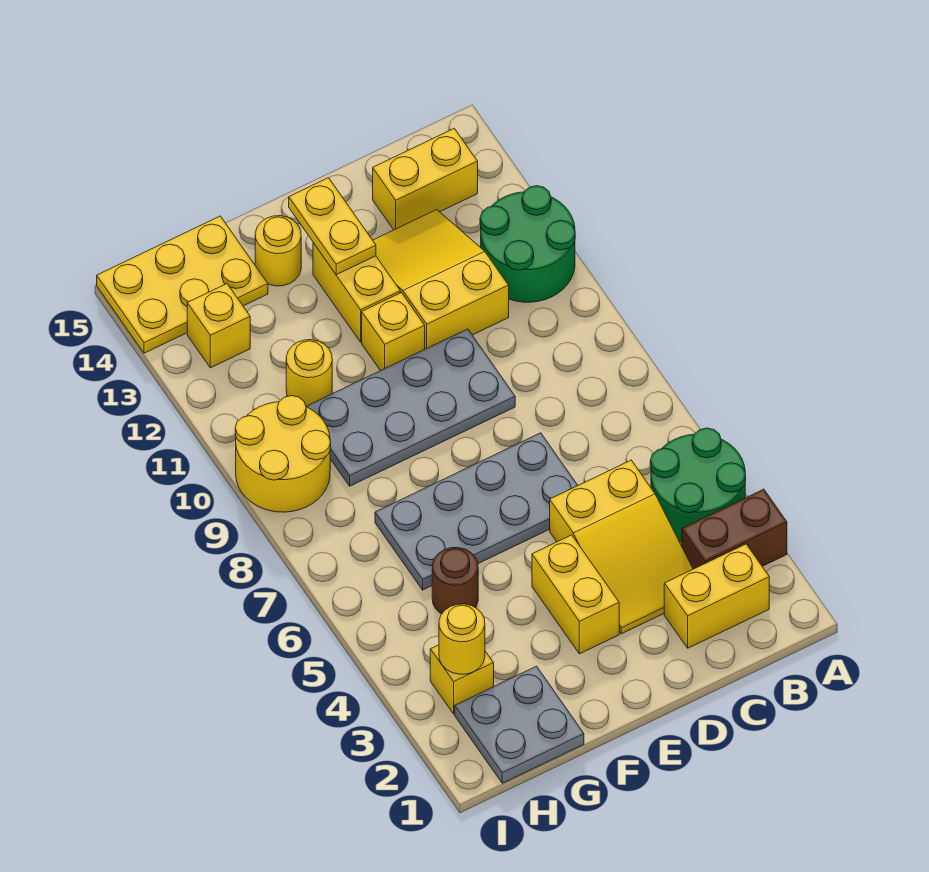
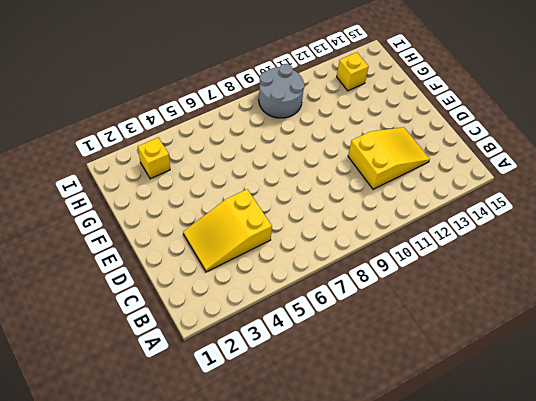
grey round brick H9:I10 level 1 -> yellow round brick H9:I10 level 1
none -> brown brick A3:B3 level 1
none -> green round brick A4:B5 level 1
none -> green round brick A11:B12 level 1

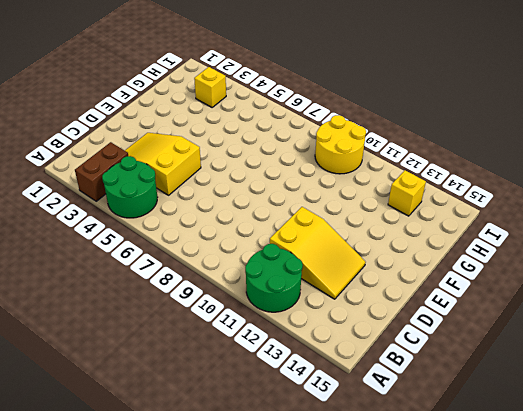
none -> yellow brick B2:C2 level 1
none -> yellow brick B14:C14 level 1
none -> grey plate D6:G7 level 1

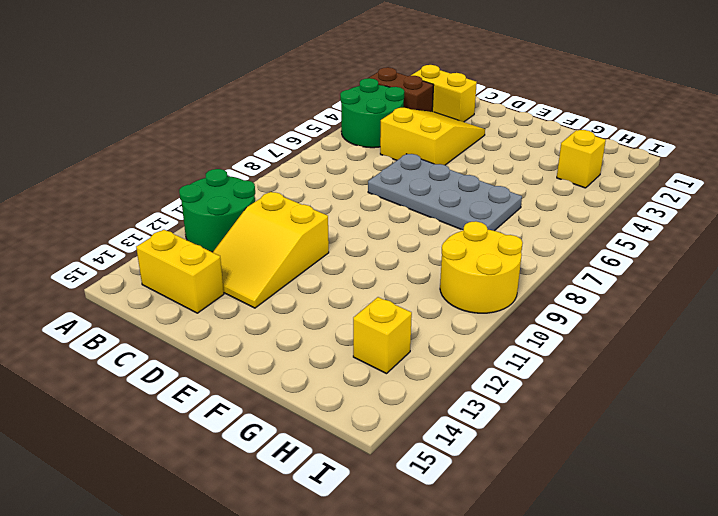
none -> grey plate D9:G10 level 1
none -> yellow brick E3:E4 level 1
none -> yellow brick E11 level 1

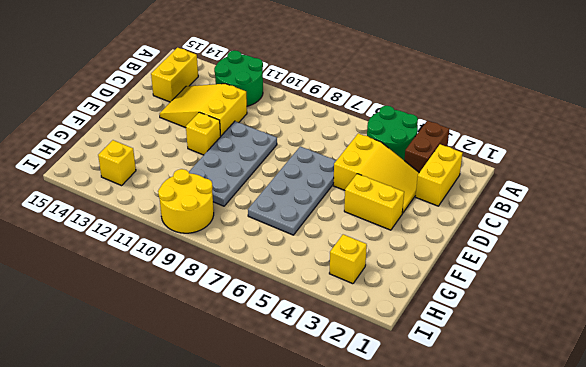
none -> yellow brick E12:E13 level 1
none -> yellow round brick F14 level 1
none -> grey plate G1:H2 level 1

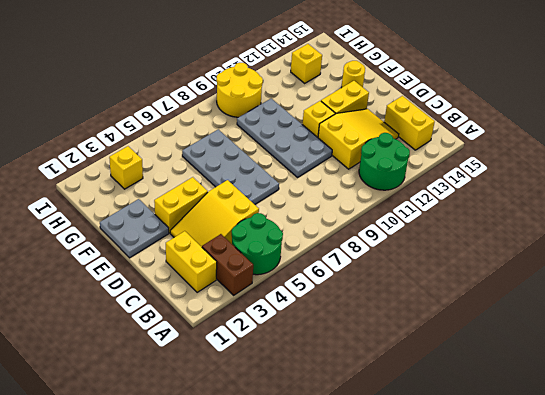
grey plate E1:F2 level 1 -> grey plate G1:H2 level 1
none -> brown round brick G5 level 1
none -> yellow round brick G11 level 1
none -> yellow plate G14:I15 level 1

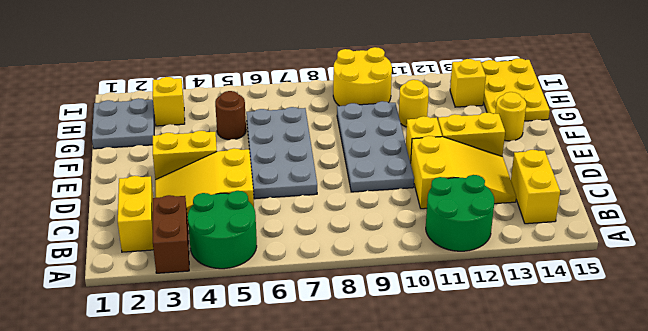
none -> yellow plate E13:E14 level 2
none -> yellow round brick H3 level 2

